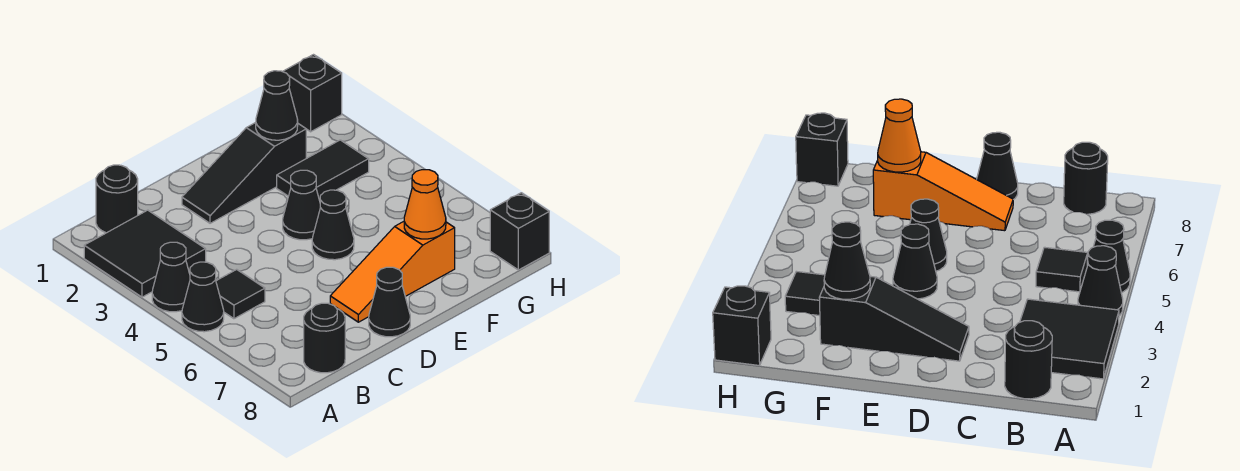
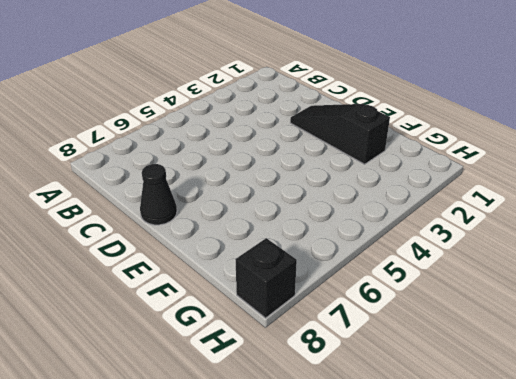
none -> black tile A2:B3 level 1
none -> black cone A4 level 1
none -> black cone A5 level 1

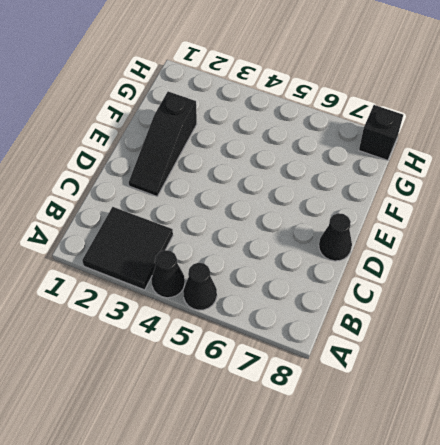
none -> black round brick B1 level 1
none -> black tile B5 level 1
none -> black round brick B8 level 1

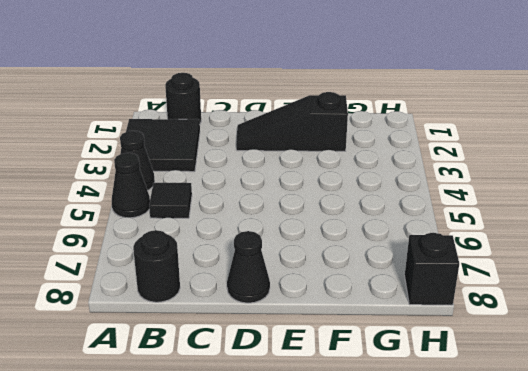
none -> orange slope D7:F7 level 1 top F
none -> black cone E4 level 1
none -> black cone E5 level 1

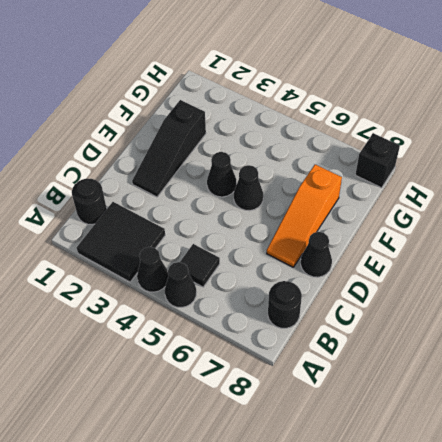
none -> black tile F3:G3 level 1
none -> black brick H1 level 1
none -> black cone F2 level 2

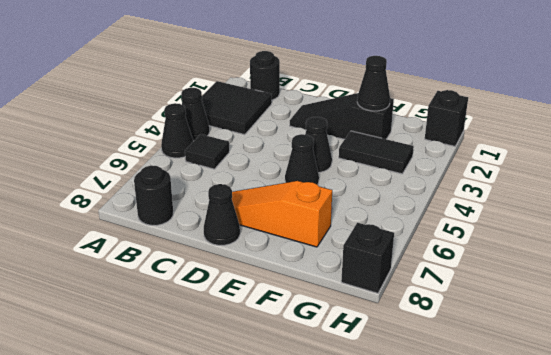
none -> orange cone F7 level 2

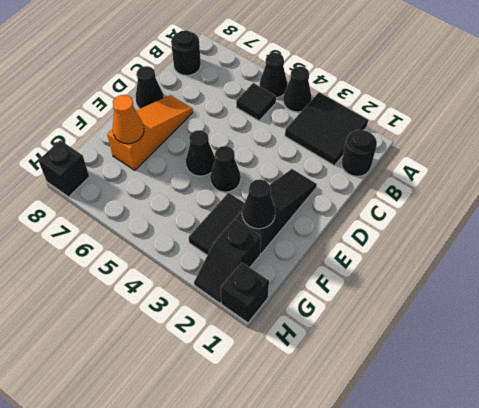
black slope G2:H2 level 1 top G -> none

